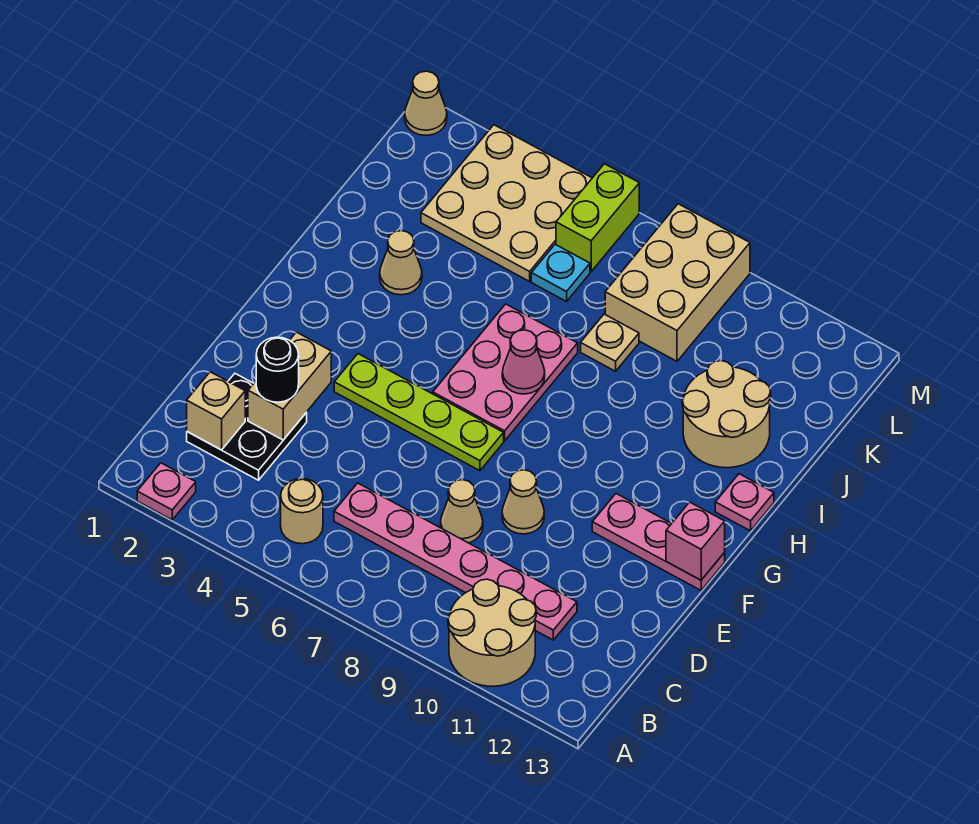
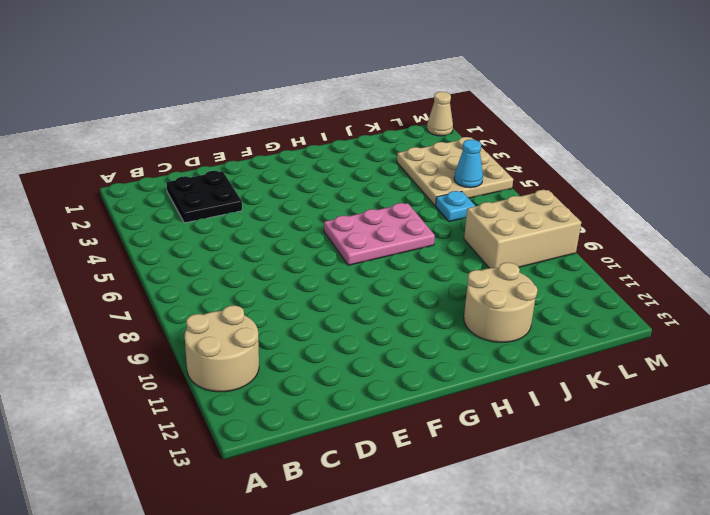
cyan cone L5 level 2 -> none
none -> pink plate A2 level 1
none -> tan round brick B5 level 1
none -> pink plate C6:C11 level 1

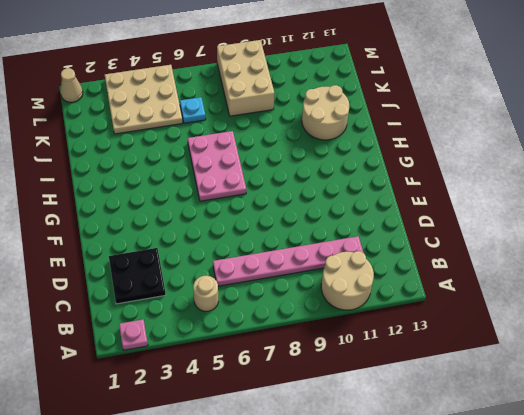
none -> tan cone D8 level 1
none -> tan cone E9 level 1
none -> lime plate F4:F7 level 1

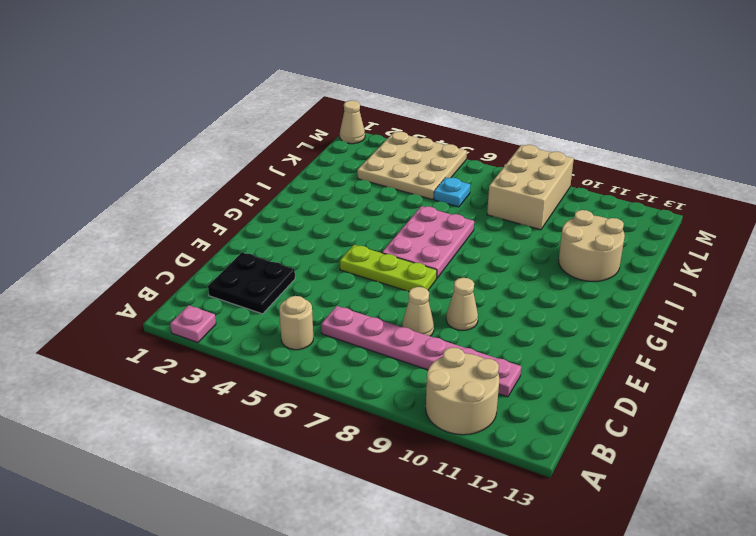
lime plate F5:F7 level 1 -> lime plate F4:F7 level 1
none -> pink plate F11:F13 level 1
none -> pink plate H13 level 1
none -> tan cone I3 level 1

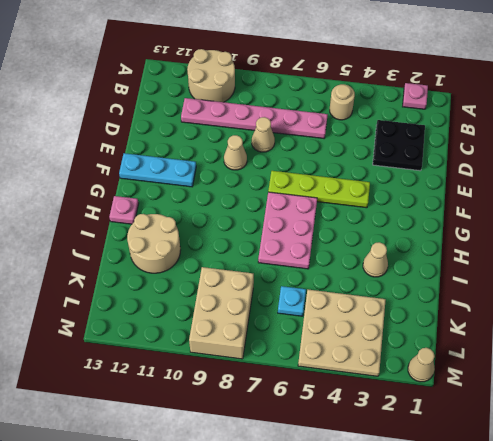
cyan plate F11:F13 level 1 -> pink plate F11:F13 level 1
none -> tan plate J8 level 1
none -> lime brick L6:M6 level 1
none -> tan brick C2 level 2

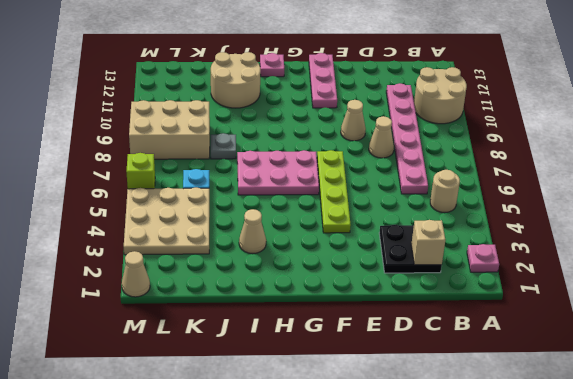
grey plate J8 level 1 -> tan plate J8 level 1
lime brick M6 level 1 -> lime brick L6:M6 level 1
none -> tan brick D3:E3 level 2
none -> pink brick F13 level 2
none -> pink cone H7 level 2

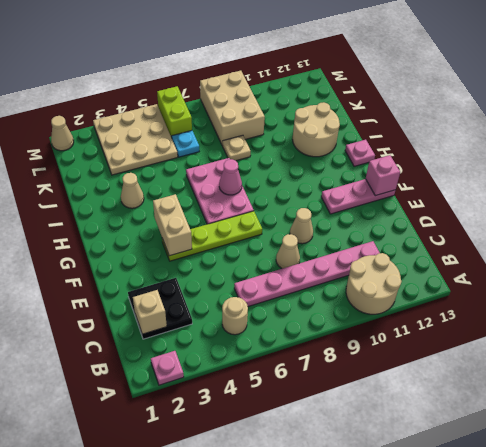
tan brick F4:G4 level 2 -> tan brick D3:E3 level 2
none -> black round brick D3 level 3

